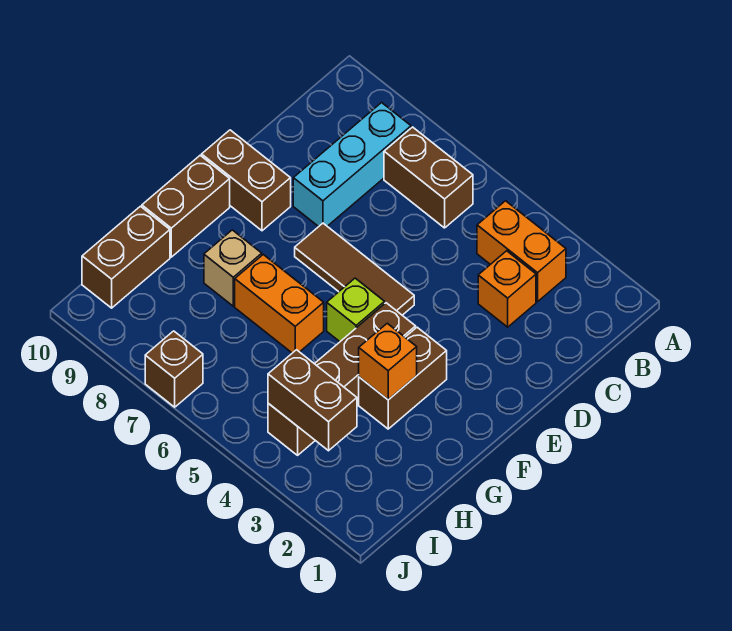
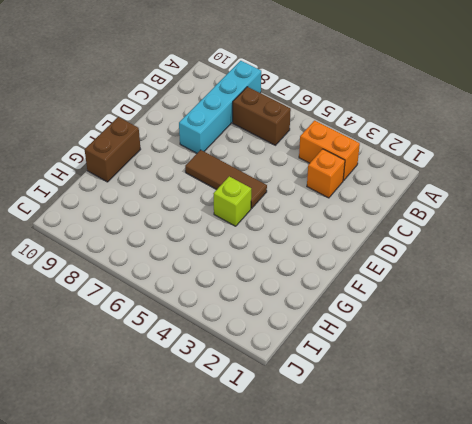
cyan brick A8:D8 level 1 -> cyan brick B8:D8 level 1
none -> brown brick E9:E10 level 1
none -> brown brick F3:G3 level 1
none -> brown brick F4:I4 level 1

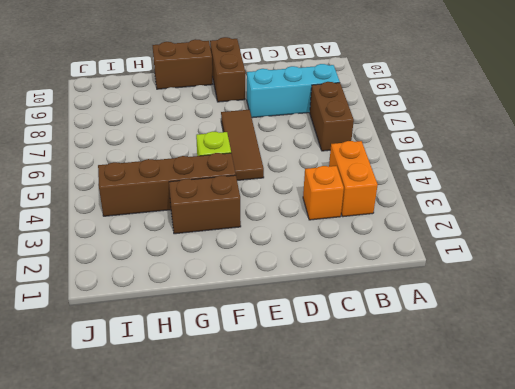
none -> orange brick G6:G7 level 1
none -> tan brick G8 level 1
none -> brown brick H10:I10 level 1

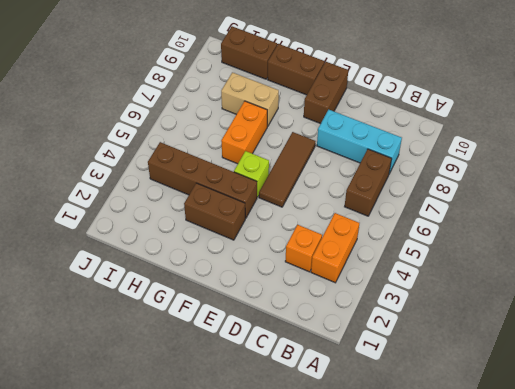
tan brick G8:H8 level 1 -> tan brick G8 level 1
none -> brown brick J7 level 1
none -> orange brick G3 level 2
none -> brown brick I3:I4 level 2

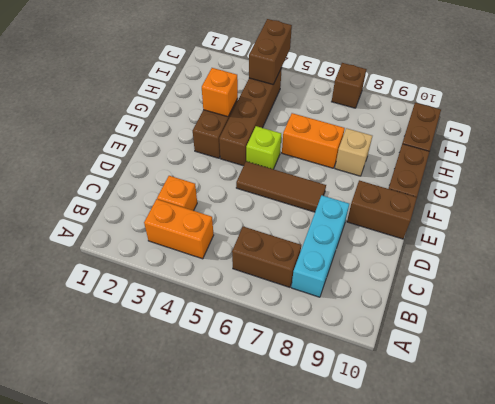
brown brick I4:J4 level 2 -> brown brick I3:I4 level 2

